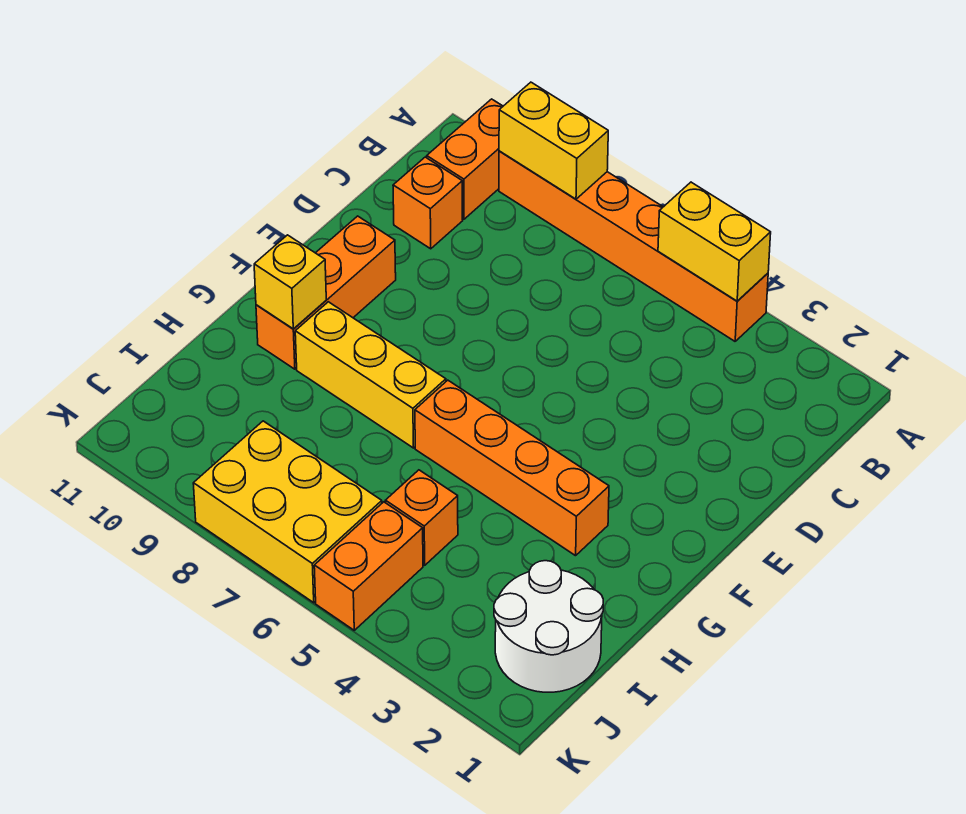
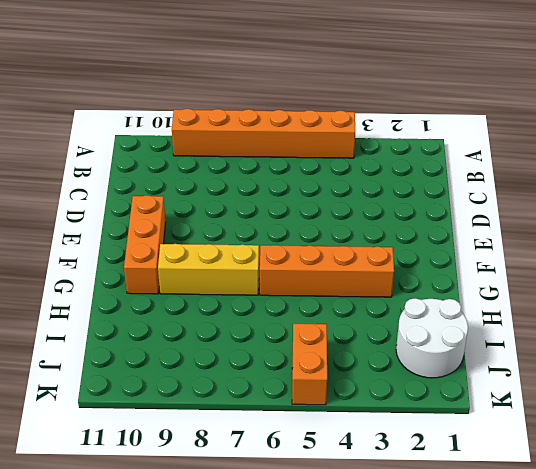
none -> orange brick A10:B10 level 1
none -> orange brick C10 level 1
none -> orange brick I5 level 1

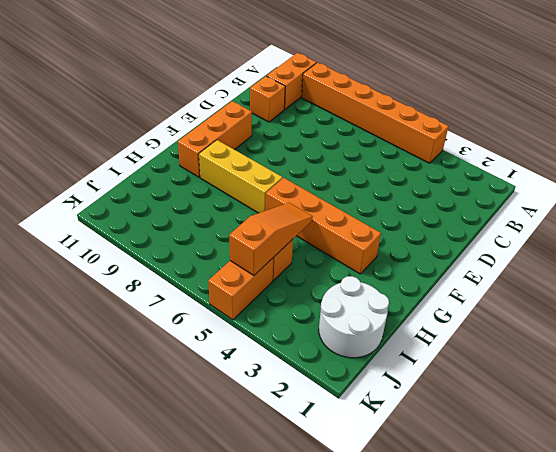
orange slope H5:J5 level 2 top J -> none
none -> yellow brick J6:K8 level 1
none -> yellow brick A4:A5 level 2
none -> yellow brick A8:A9 level 2

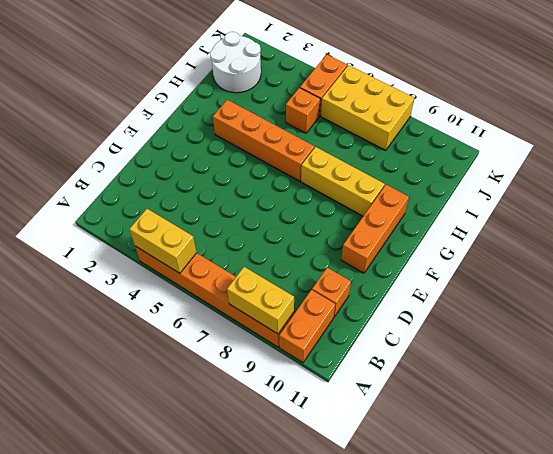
none -> yellow brick G10 level 2

